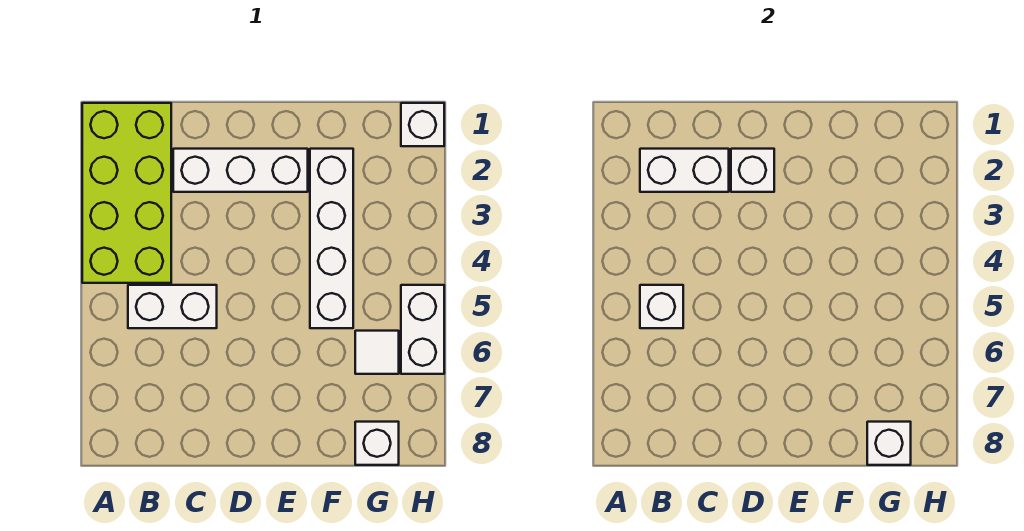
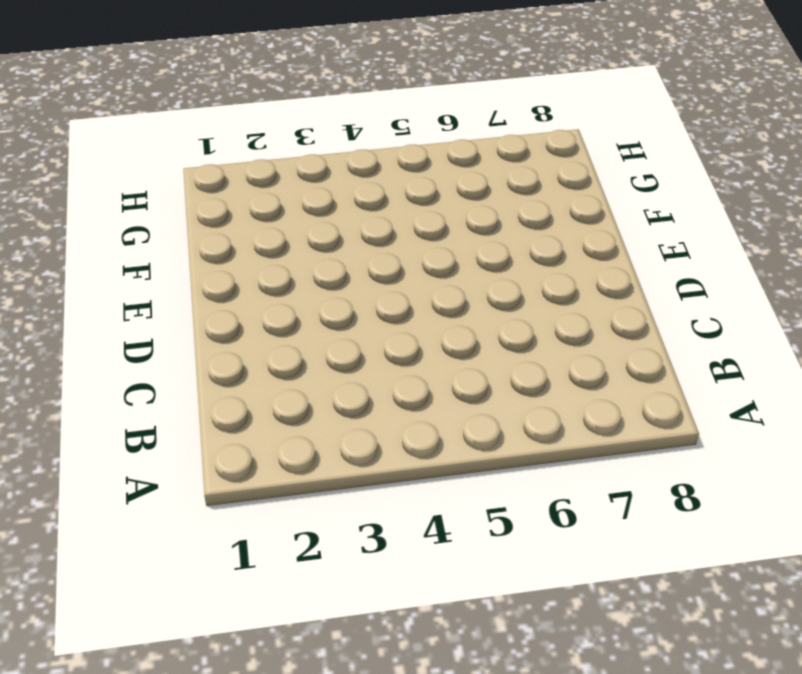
none -> lime brick A1:B4 level 1
none -> white brick B5:C5 level 1
none -> white brick C2:E2 level 1

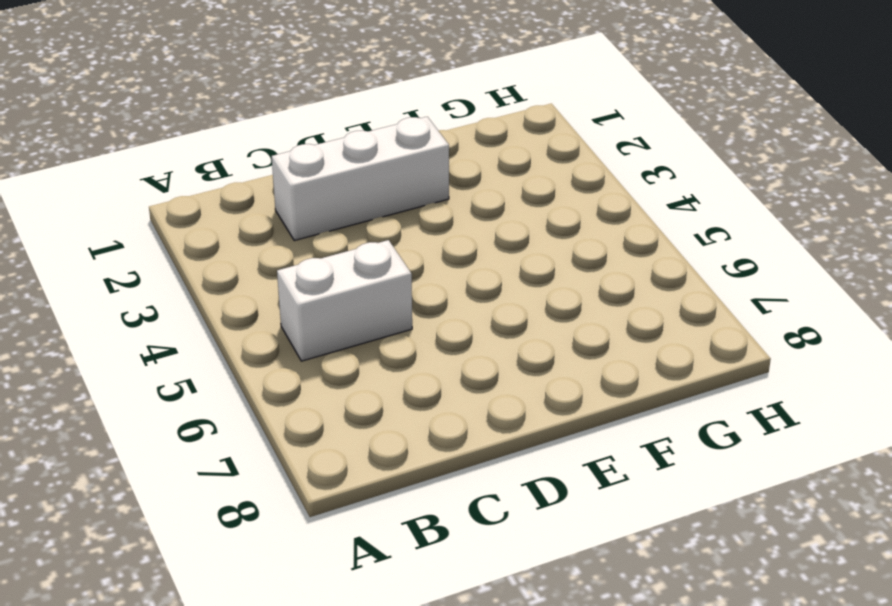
none -> lime brick A1:B4 level 1
none -> white brick F2:F5 level 1
none -> white tile G6 level 1

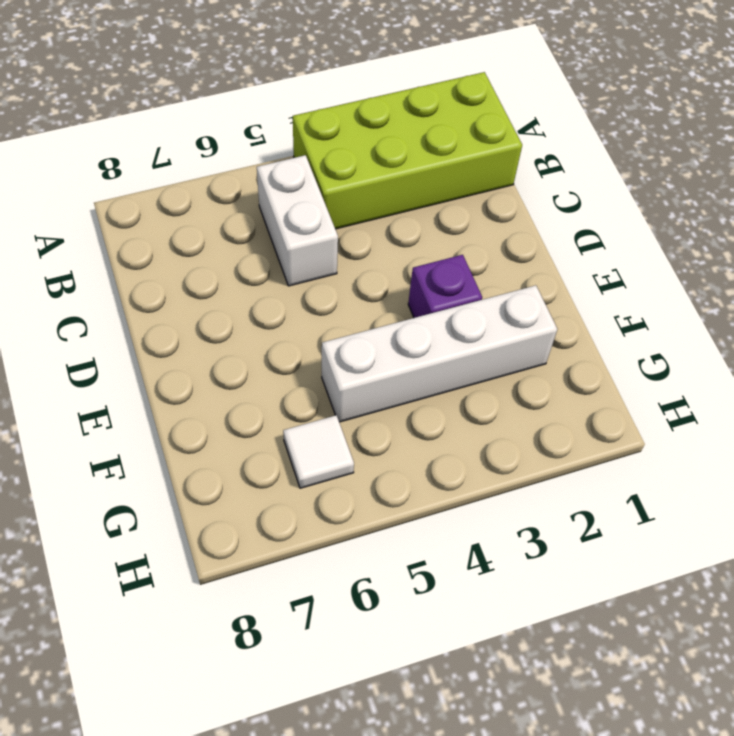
purple brick E3 level 1 -> none
none -> white brick C2:E2 level 1
none -> white brick G8 level 1
none -> white brick H1 level 1

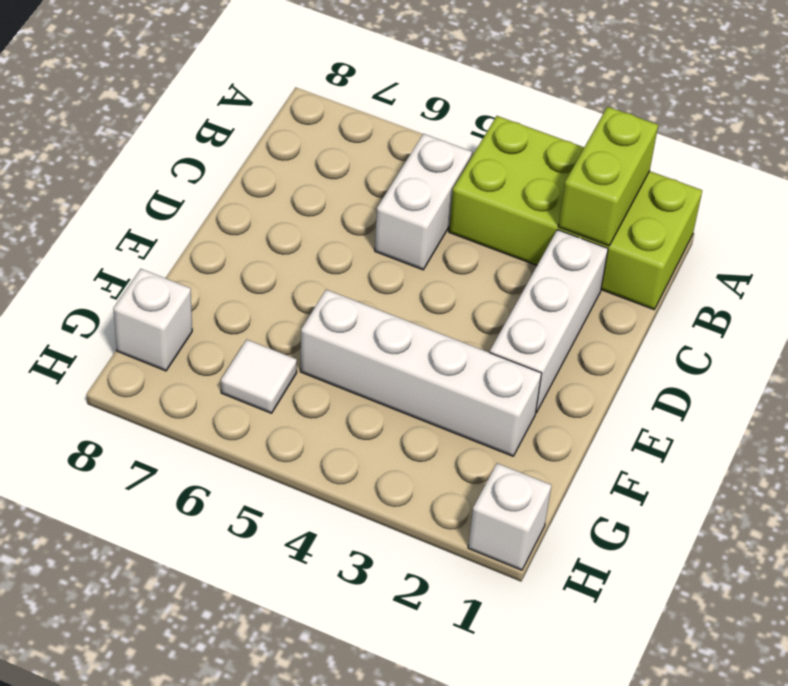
lime brick A2:B2 level 2 -> white brick B2:C2 level 2
none -> white brick H5:H6 level 1
none -> white brick B5 level 2
none -> white brick D2 level 2

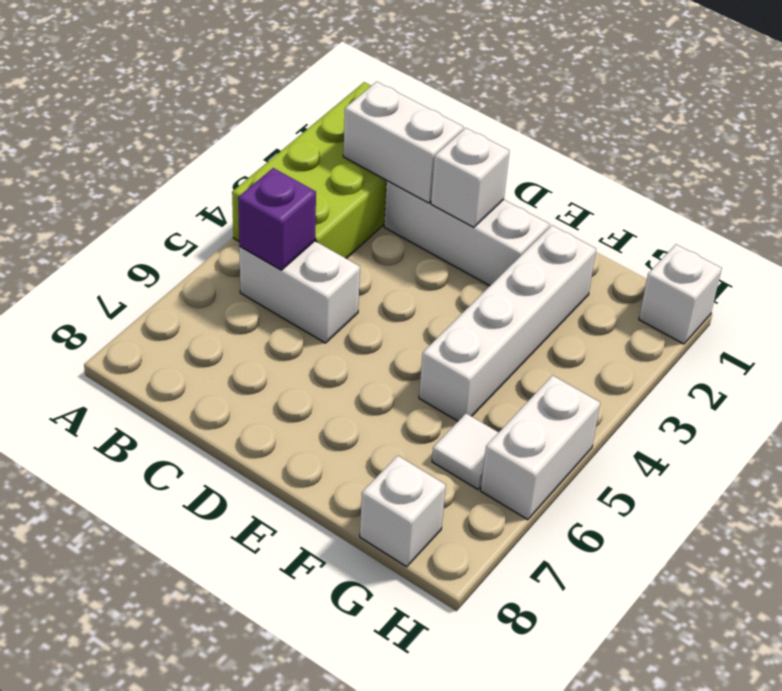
purple brick B5 level 2 -> white brick B5 level 2
none -> white brick G8 level 2

